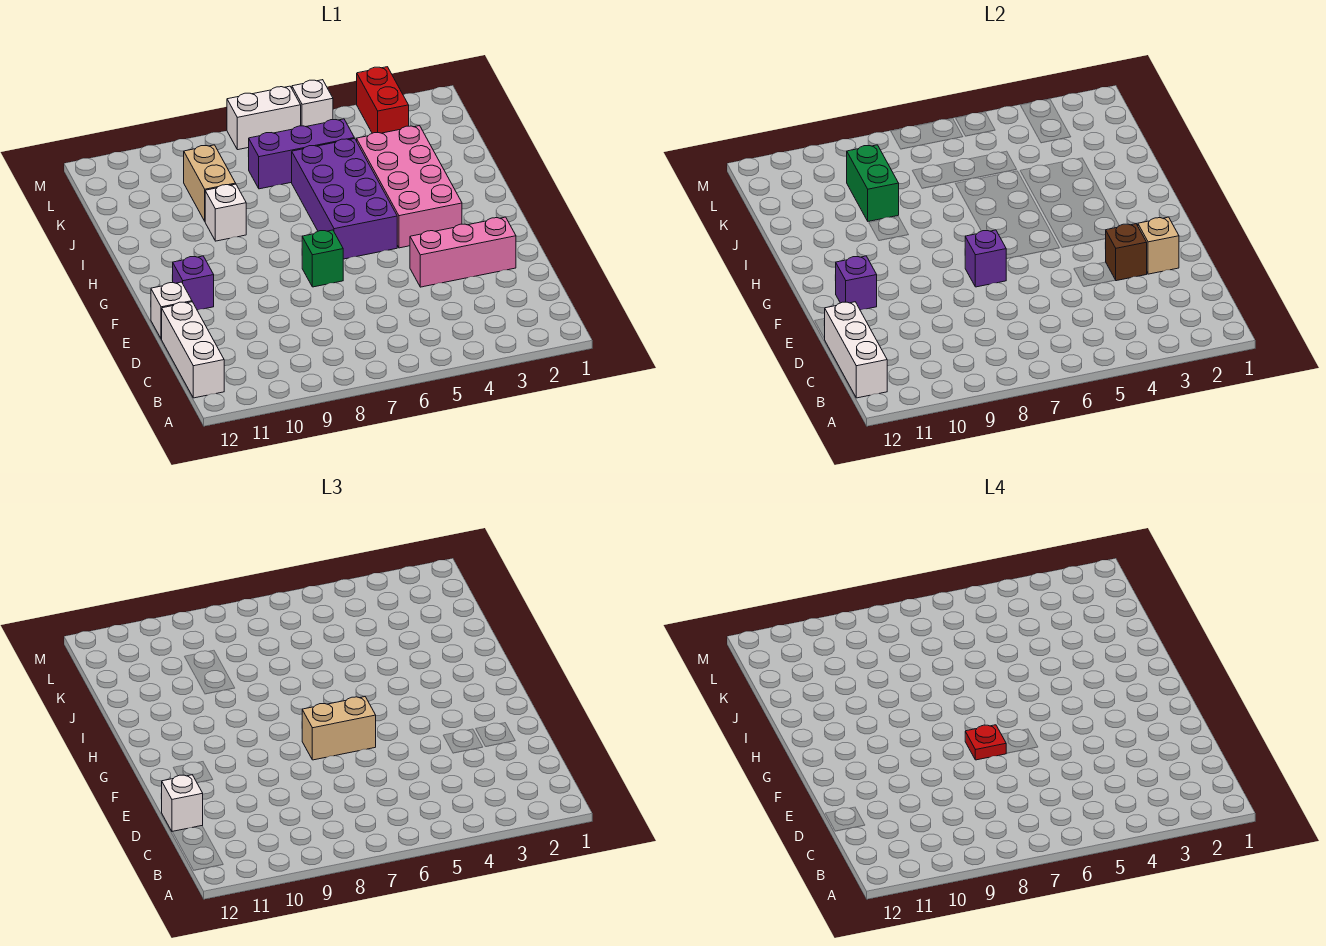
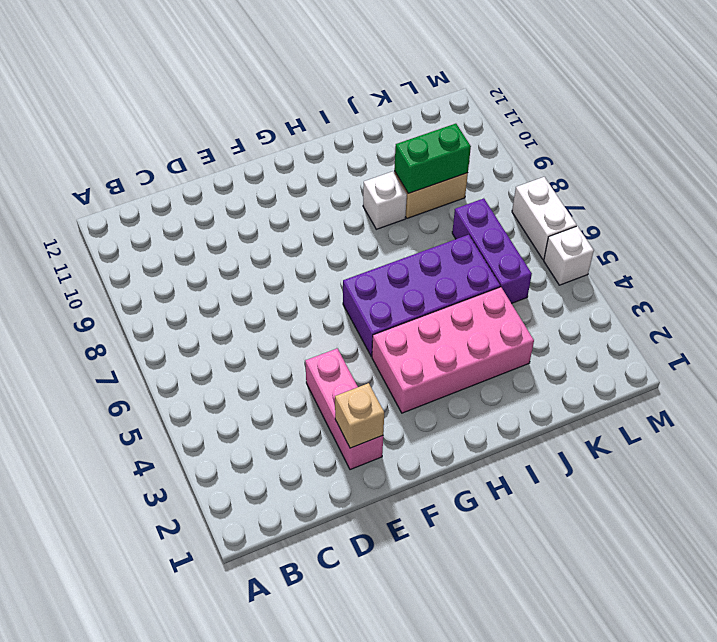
none -> white brick B12:D12 level 1
none -> white brick E12 level 1
none -> green brick F7 level 1

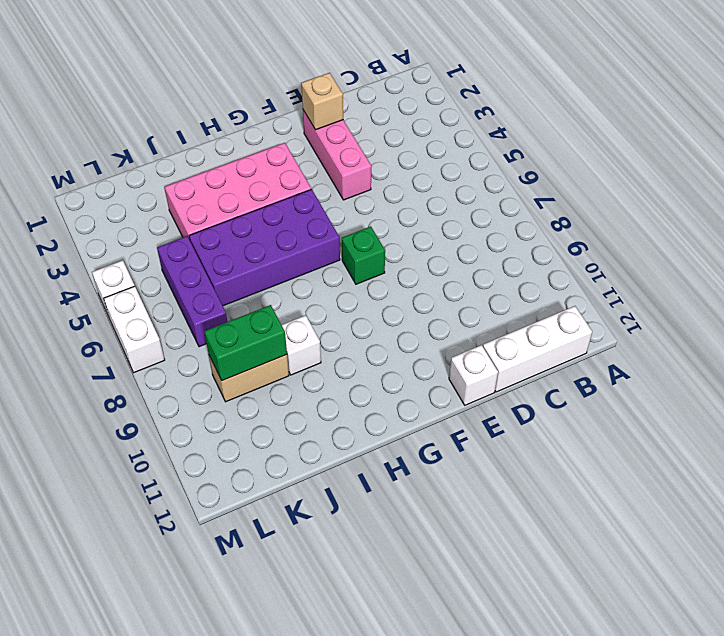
none -> purple brick F11 level 1
none -> red brick L3:M3 level 1
none -> white brick B12:D12 level 2

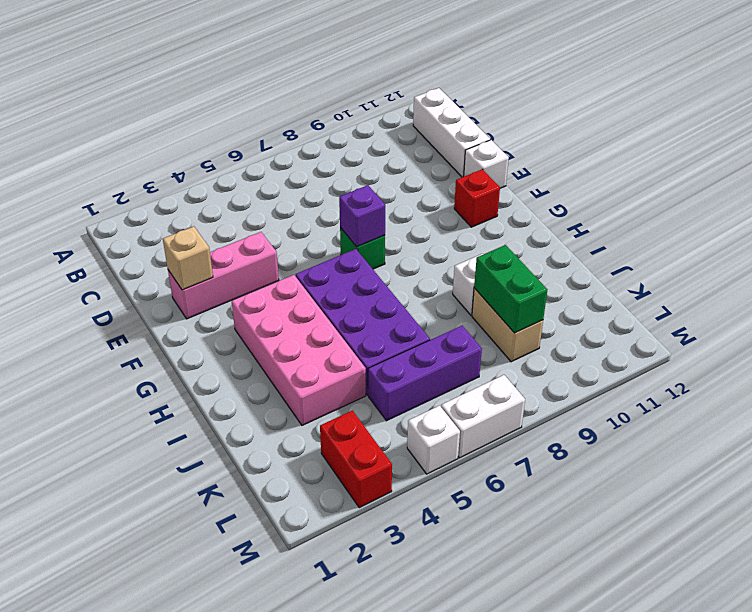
red brick F11 level 1 -> purple brick F11 level 1
none -> white brick B12:D12 level 2
none -> brown brick E3 level 2
none -> purple brick F11 level 2

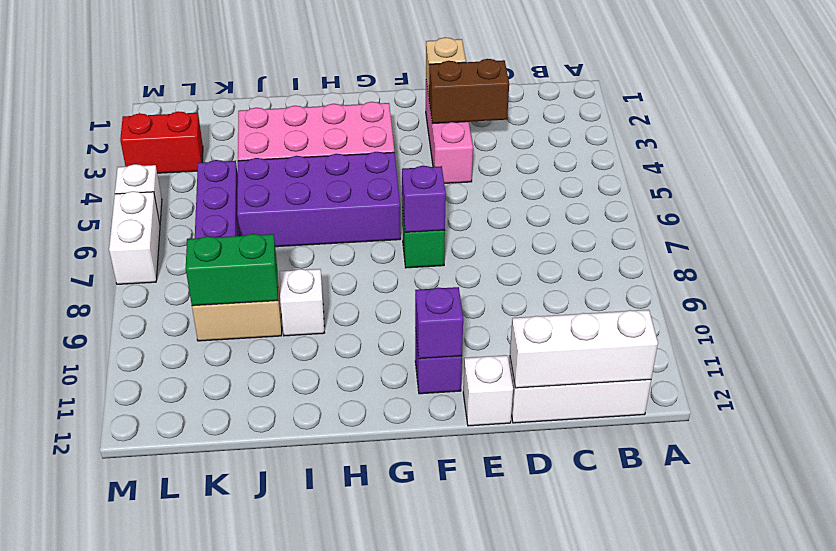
brown brick D3:E3 level 2 -> brown brick E3 level 2
none -> white brick D12 level 3
none -> tan brick F6:F7 level 3
none -> red plate F7 level 4

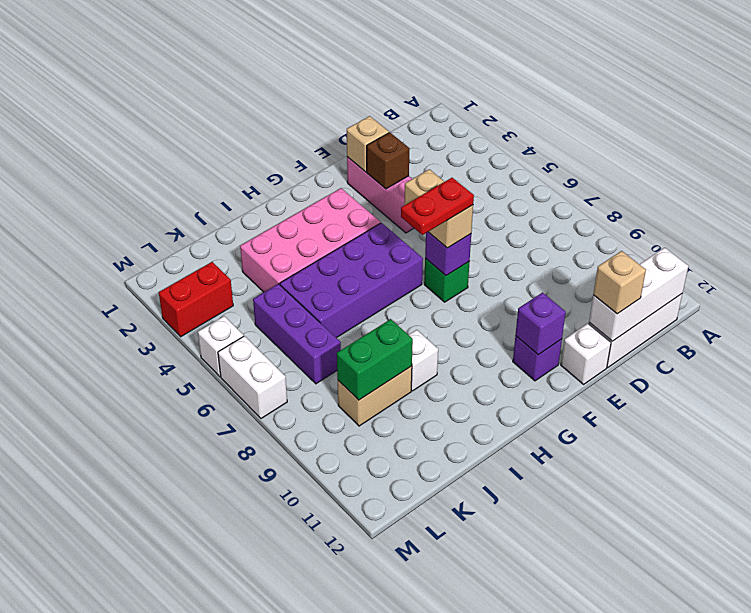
tan brick D12 level 3 -> white brick D12 level 3
red plate F7:G7 level 4 -> red plate F7 level 4

